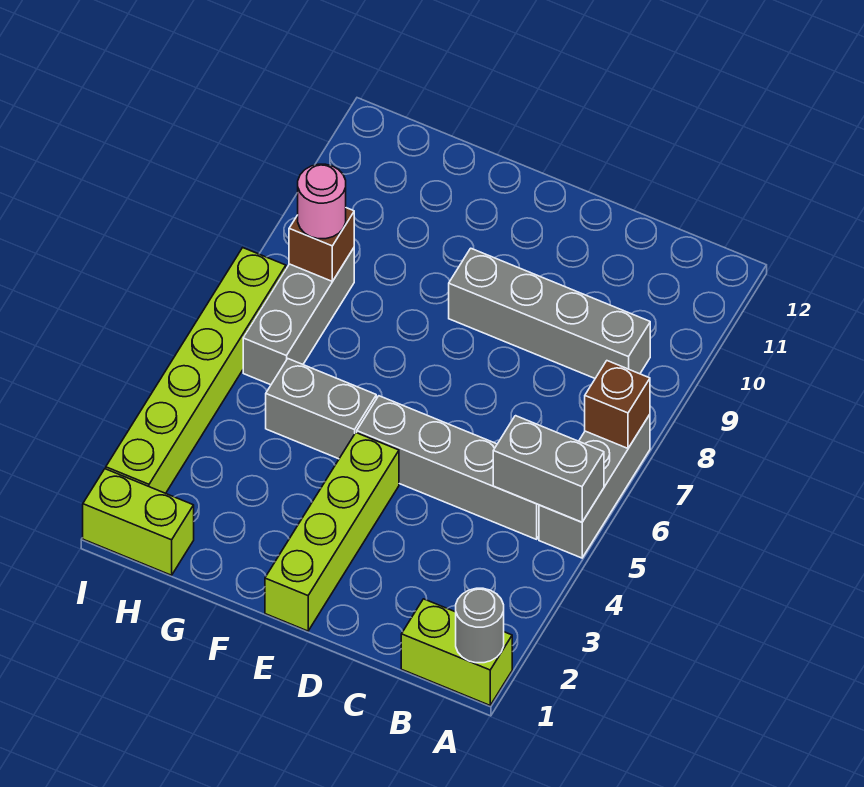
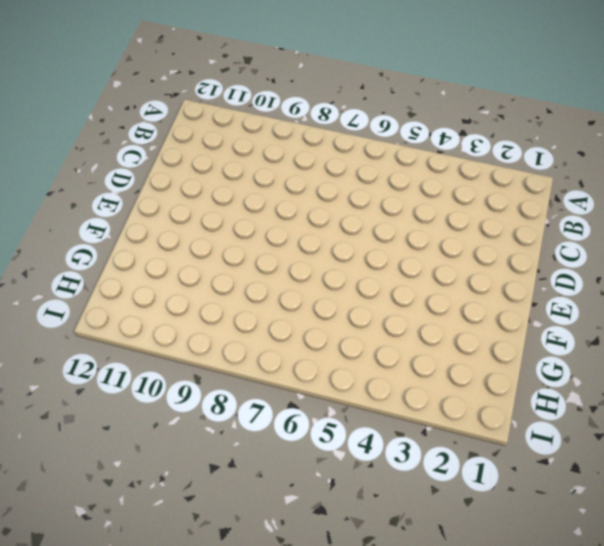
none -> lime brick A1:B1 level 1
none -> grey brick A5:A7 level 1
none -> grey brick B5:E5 level 1

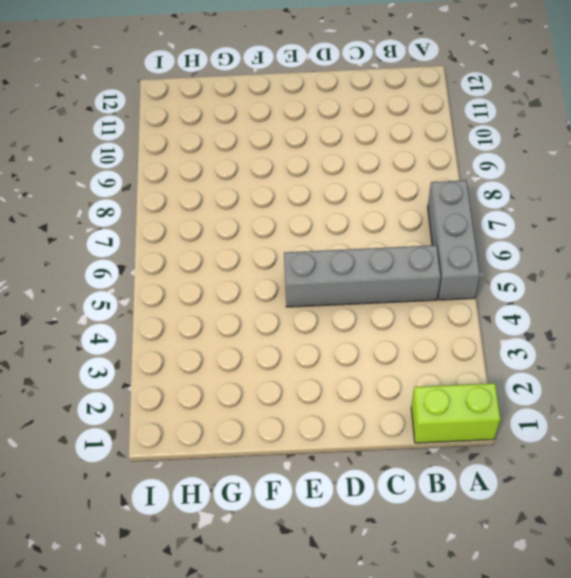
none -> grey brick B9:E9 level 1
none -> lime brick E1:E4 level 1
none -> grey brick F5:G5 level 1

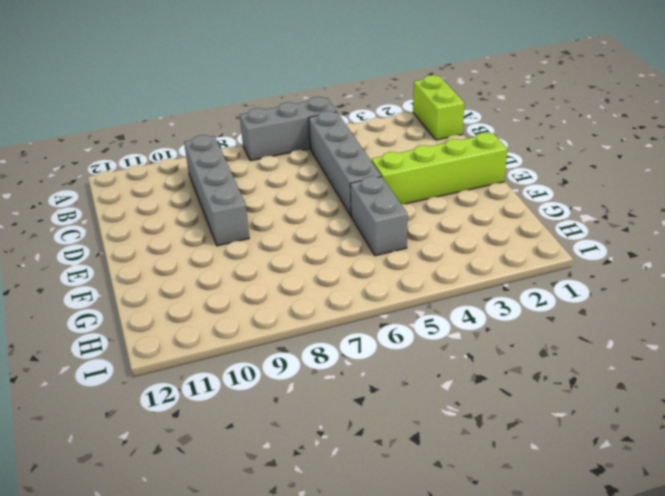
none -> lime brick H1:I1 level 1
none -> grey brick H6:H8 level 1
none -> lime brick I2:I7 level 1

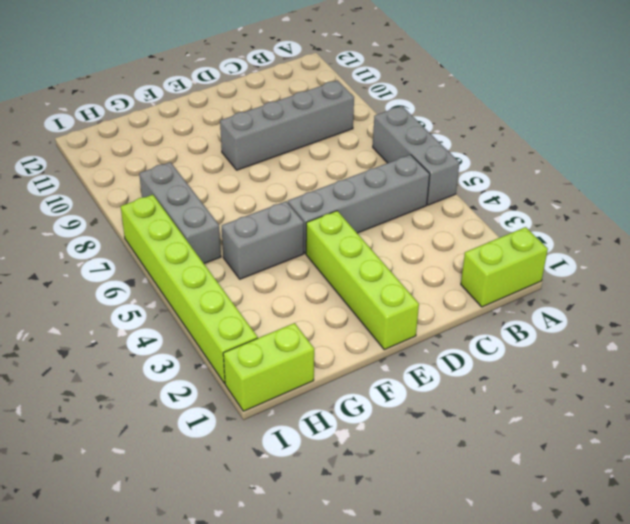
none -> grey round brick A1 level 2
none -> grey brick A5:B5 level 2
none -> brown brick A7 level 2

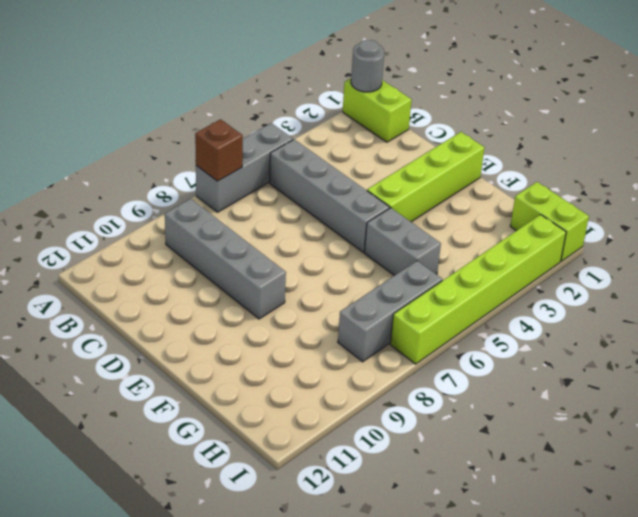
none -> grey brick A5:B5 level 2
none -> brown brick H8 level 2
none -> pink round brick H8 level 3

